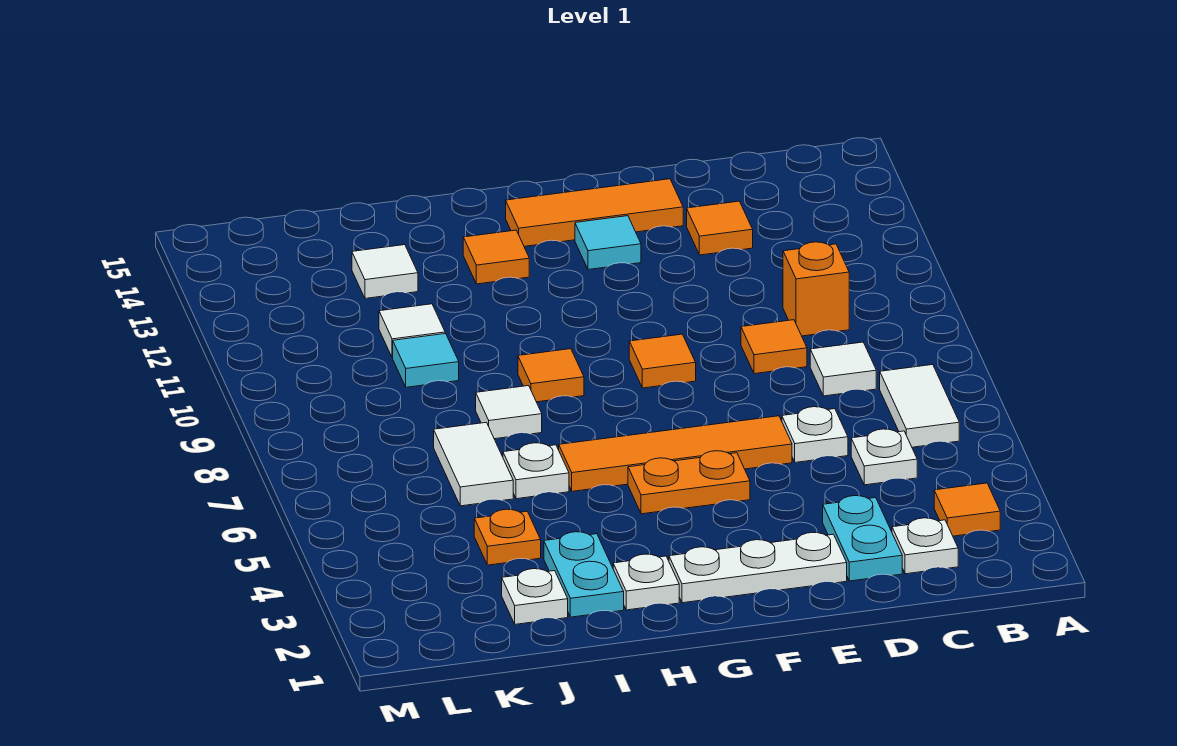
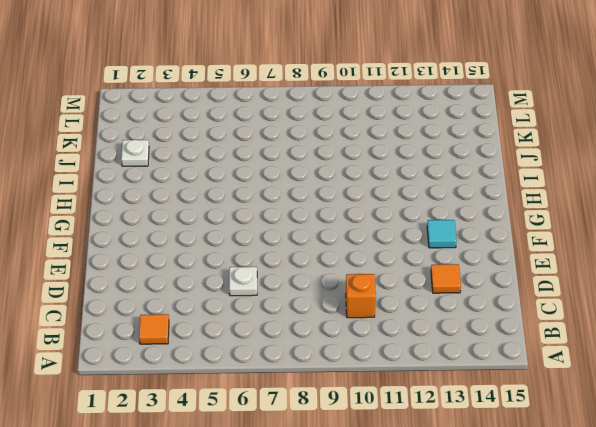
none -> white tile B6:B7 level 1
none -> white plate C2 level 1
none -> white plate C5 level 1

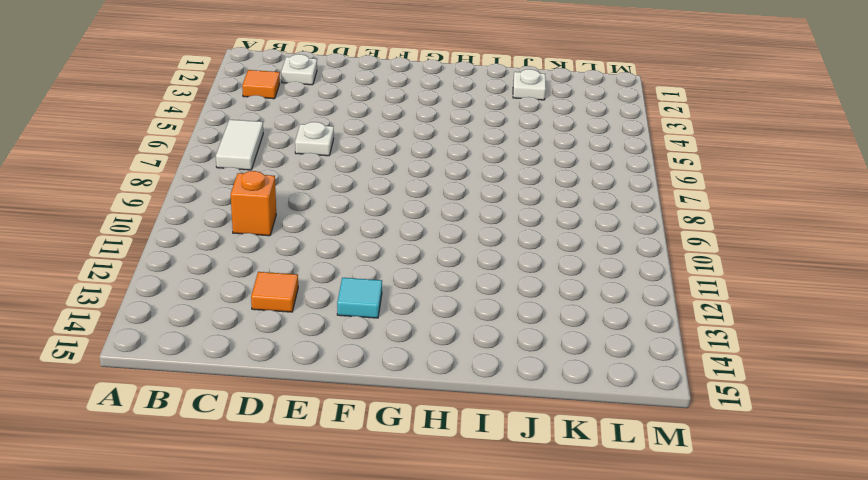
none -> white plate C5 level 1
none -> white tile C8 level 1
none -> cyan plate D2:D3 level 1

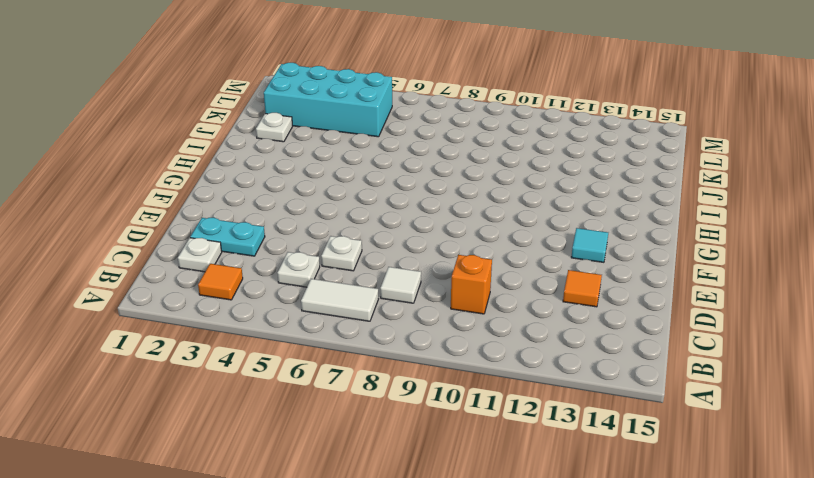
cyan brick K2:L5 level 1 -> none
none -> orange tile D9 level 1
none -> white plate E2:G2 level 1
none -> orange tile E6:H6 level 1

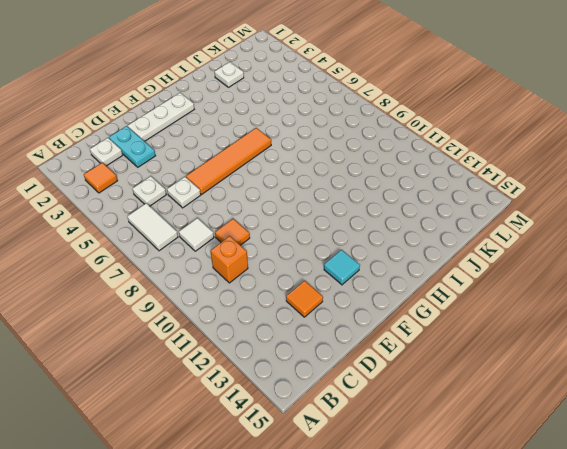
none -> orange tile E14:G14 level 1
none -> orange plate F5:G5 level 1
none -> orange tile F9 level 1

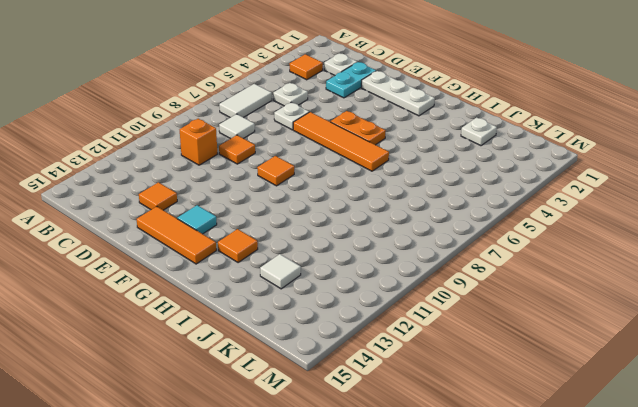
none -> white plate H2 level 1
none -> orange tile H9 level 1
none -> cyan plate I2:I3 level 1

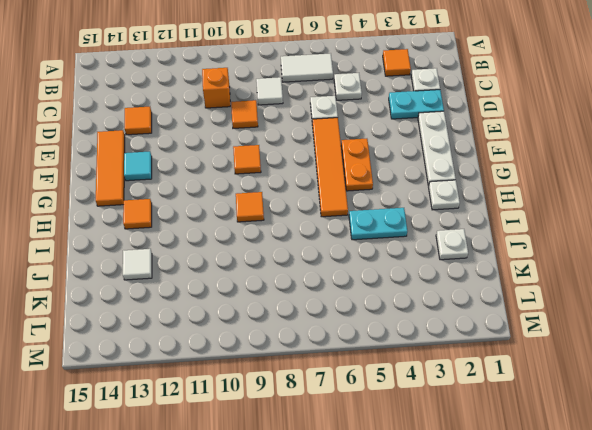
cyan plate I4:I5 level 1 -> cyan plate I2:I3 level 1
none -> white plate I6 level 1
none -> white tile I8 level 1
none -> orange plate J4 level 1

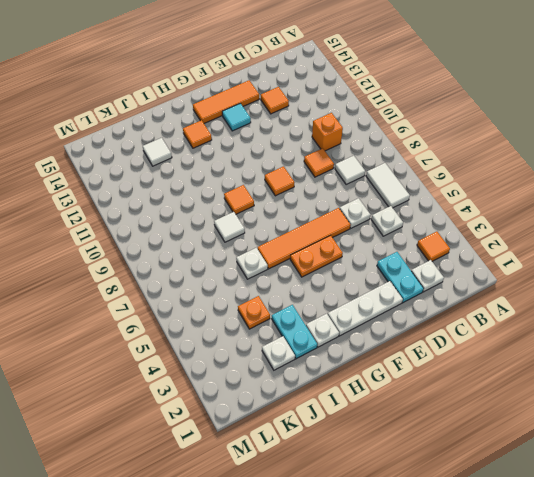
none -> white tile J6:J7 level 1
none -> cyan tile J10 level 1
none -> white tile J11 level 1

